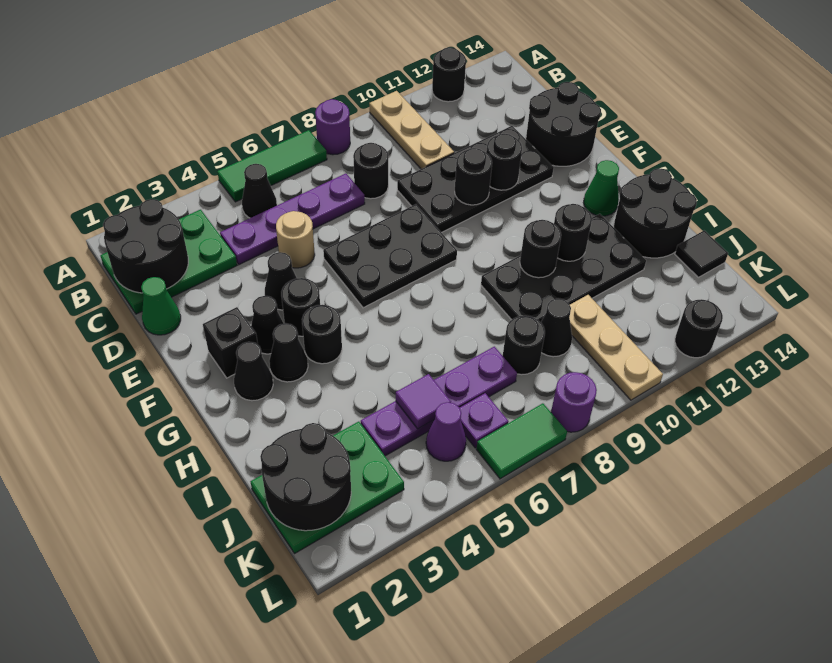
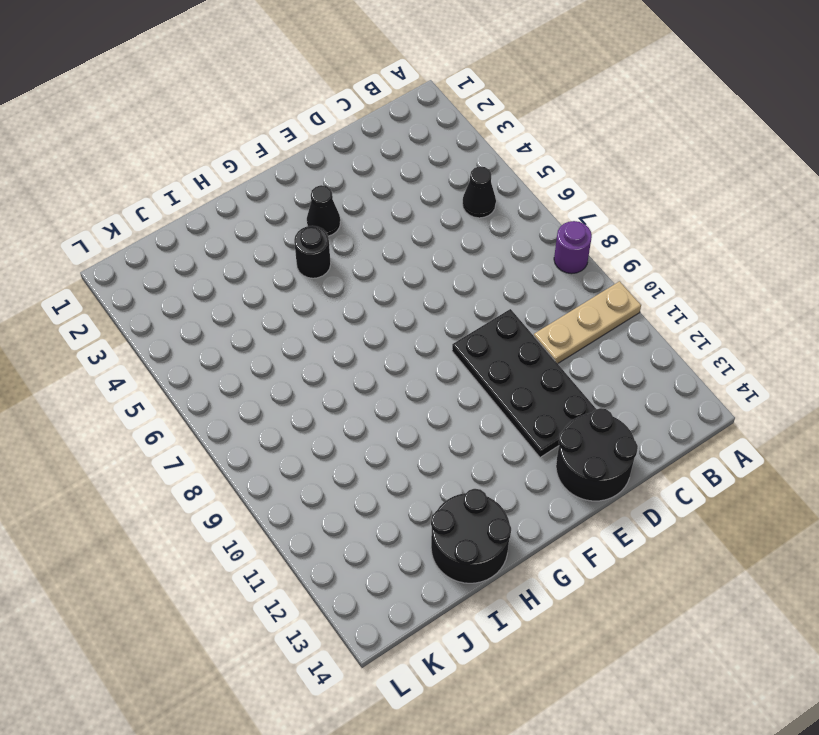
none -> green tile A5:A7 level 1
none -> black round brick A12 level 1
none -> green plate B1:C3 level 1
none -> purple plate C4:C7 level 1

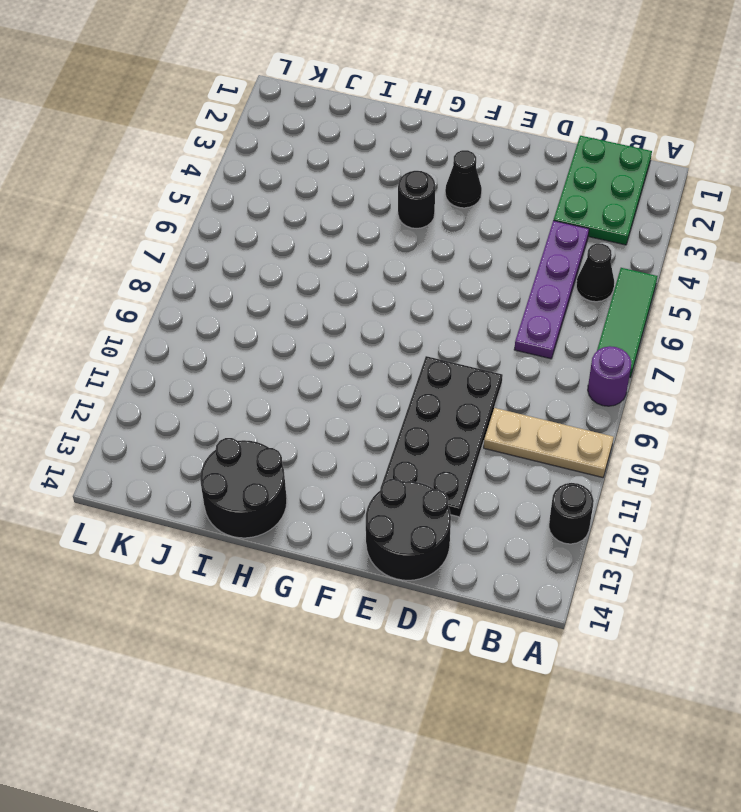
none -> black round brick C8 level 1
none -> green cone D1 level 1
none -> tan round brick D5 level 1
none -> black cone E4 level 1

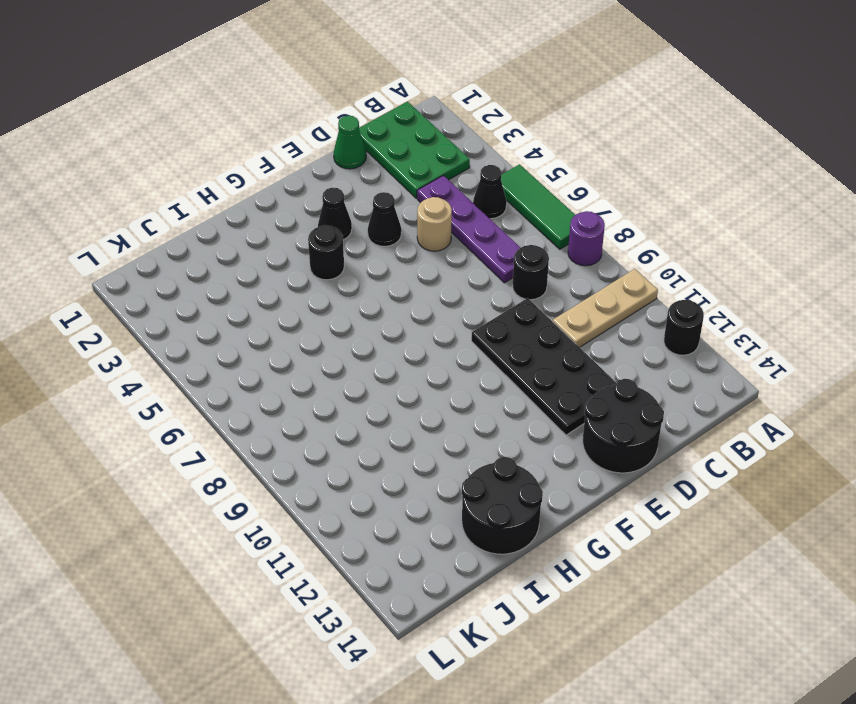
none -> black plate E6:F8 level 1
none -> black brick F2 level 1
none -> black round brick F4 level 1
none -> black cone G2 level 1

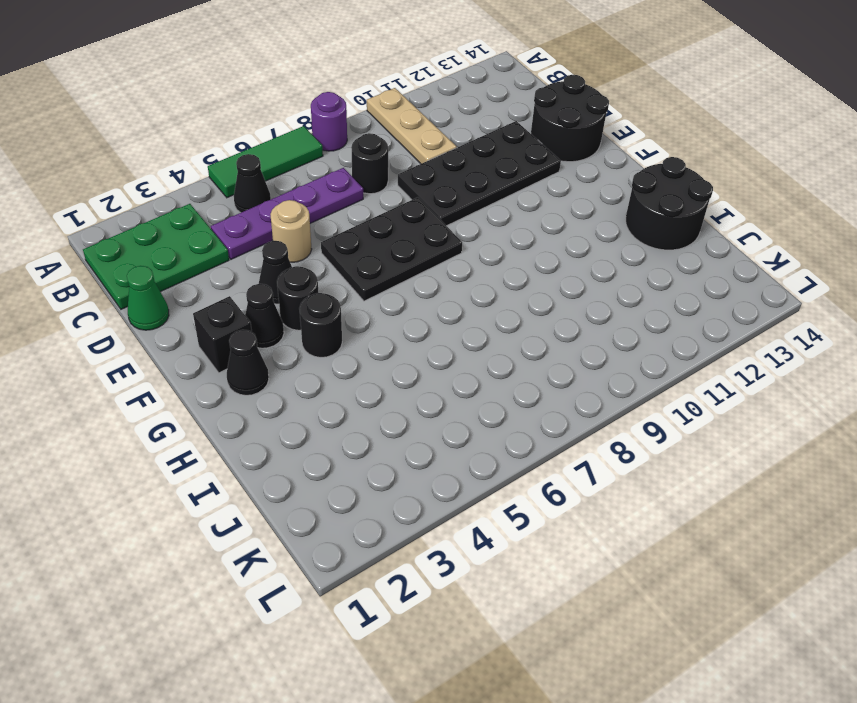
none -> black round brick A12 level 1
none -> black cone G3 level 1
none -> green cone G13 level 1
none -> black plate H9:I12 level 1

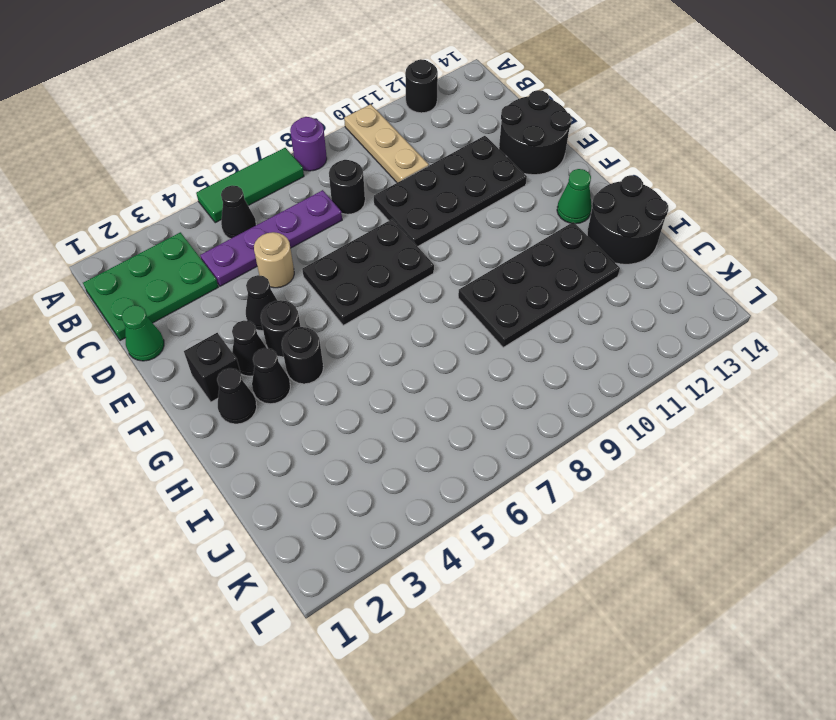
none -> green plate J1:K3 level 1
none -> purple plate J4:J7 level 1
none -> black round brick J8 level 1
none -> black cone J9 level 1

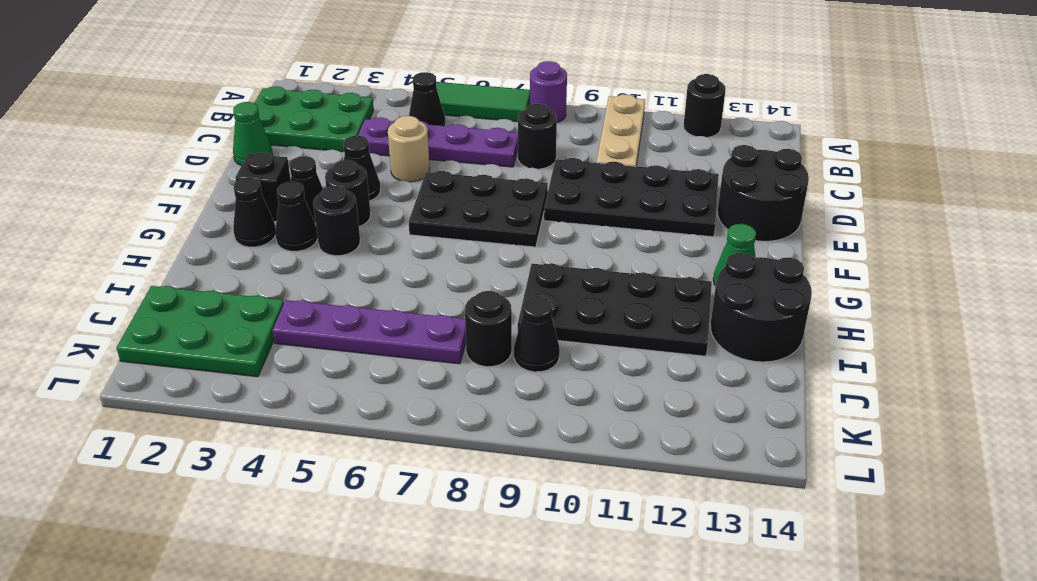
none -> tan plate J10:L10 level 1
none -> black tile J14 level 1
none -> purple cone K5 level 1
none -> purple plate K6 level 1

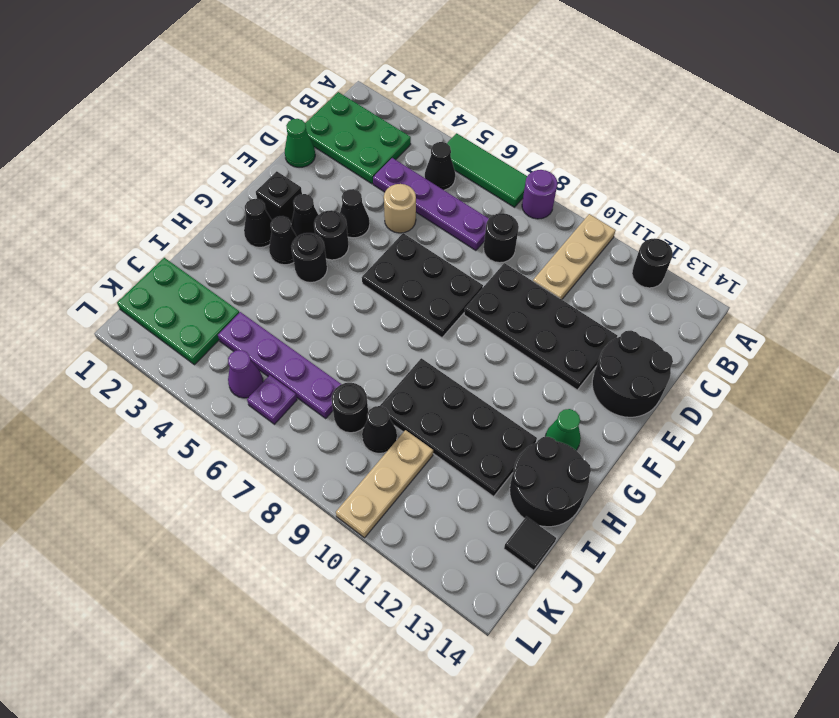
none -> green tile L6:L7 level 1
none -> purple round brick L8 level 1
none -> black round brick L12 level 1
none -> black round brick B1:C2 level 2

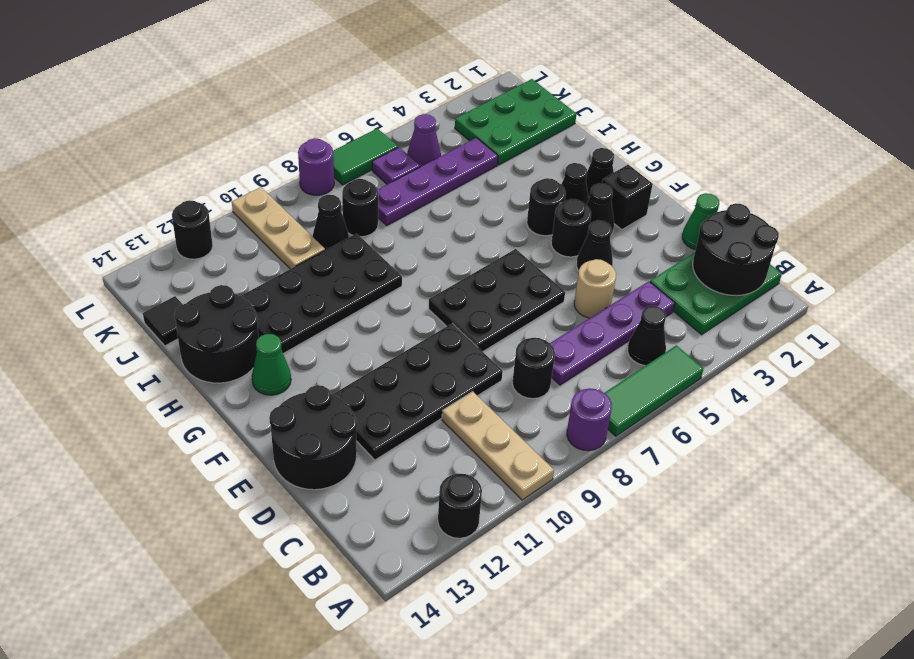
none -> black round brick E10 level 2
none -> black round brick E11 level 2
none -> black round brick H10 level 2
none -> black round brick H11 level 2

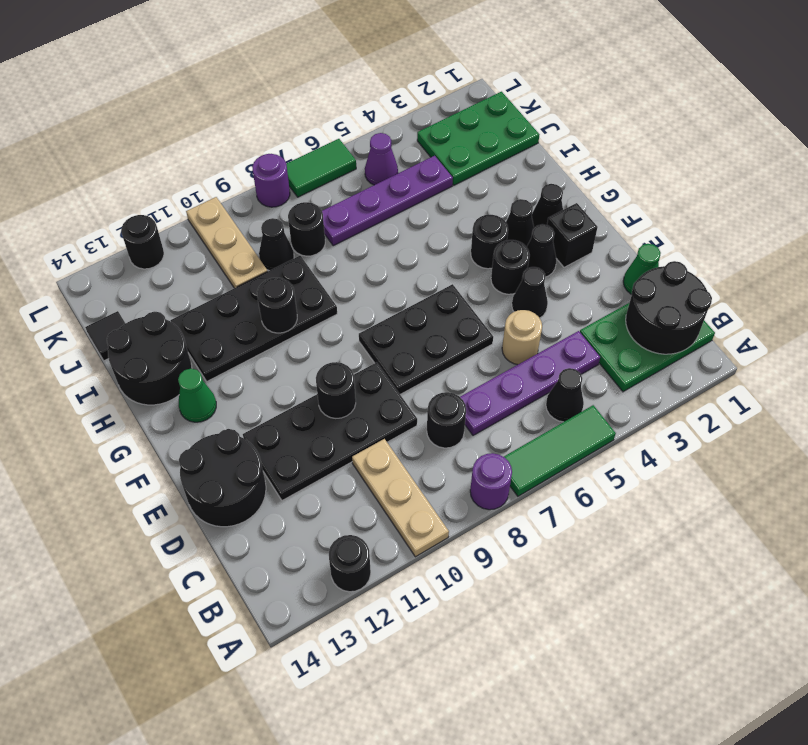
none -> purple plate K6 level 1
none -> black round brick E11 level 2
none -> black round brick H11 level 2
none -> black round brick J1:K2 level 2

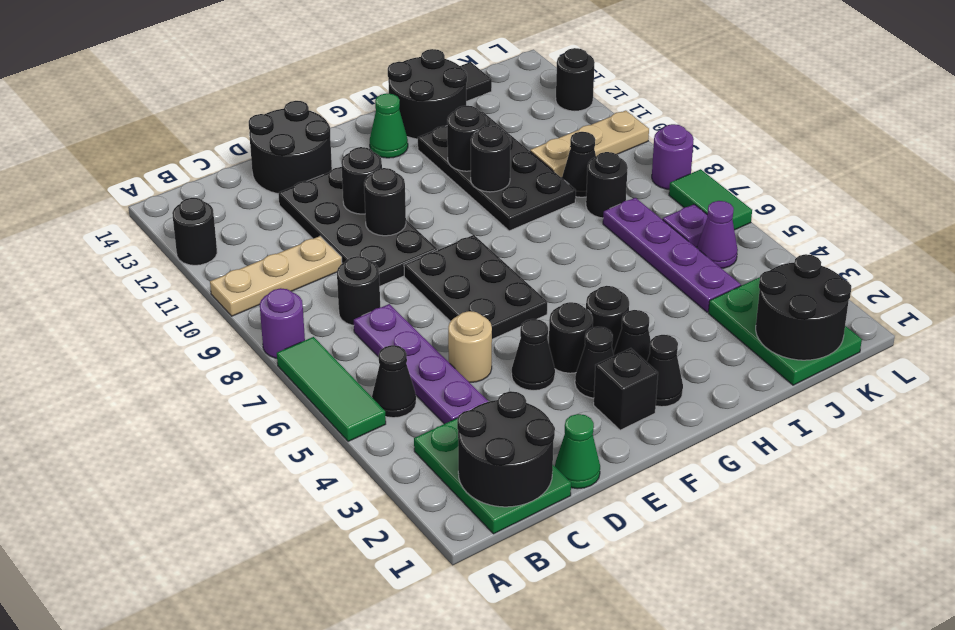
none -> purple tile J5 level 2

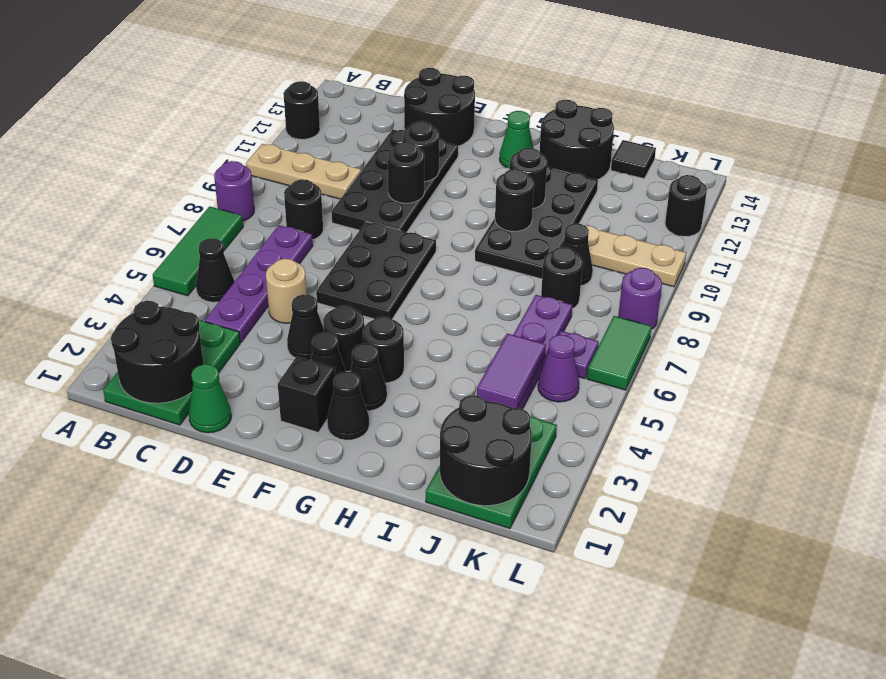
purple tile J4:J5 level 2 -> purple tile J5 level 2

